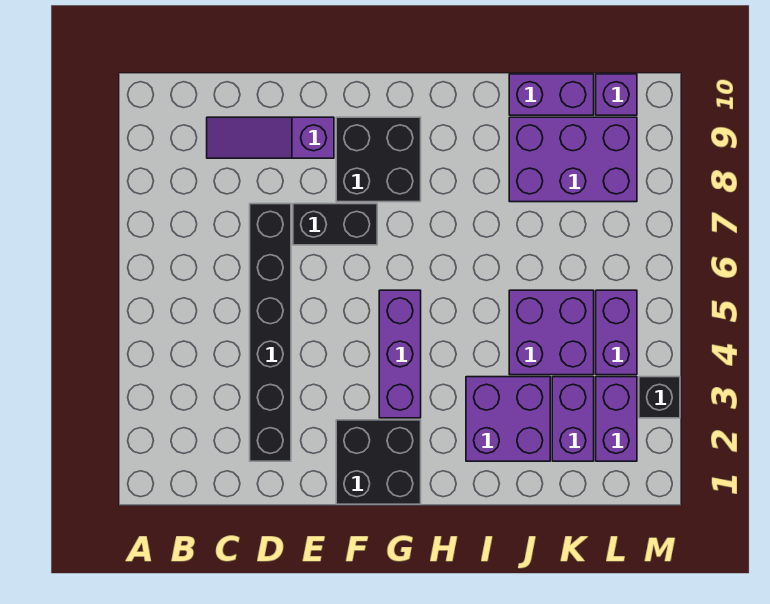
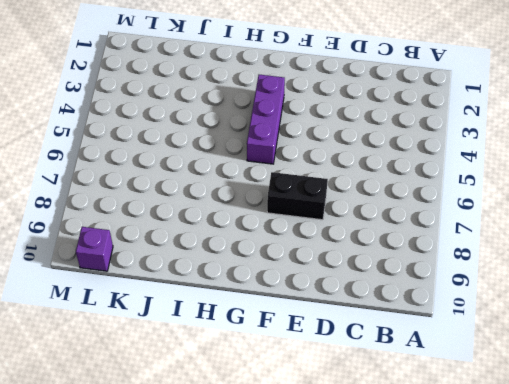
none -> purple slope C9:E9 level 1 top E
none -> black brick D2:D7 level 1
none -> black brick F1:G2 level 1

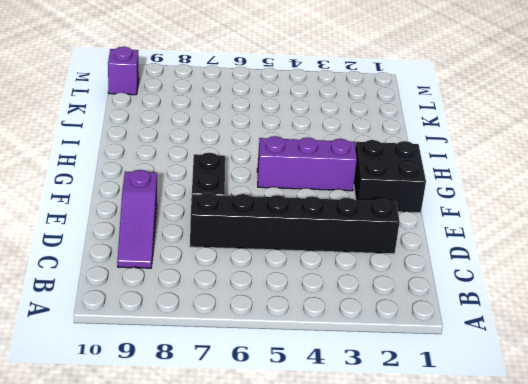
none -> black brick F8:G9 level 1
none -> purple brick I2:J3 level 1
none -> purple brick J4:K5 level 1

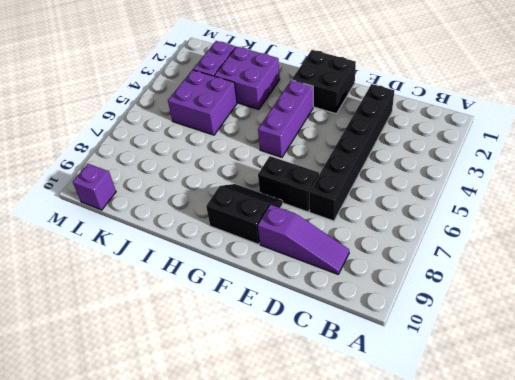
black slope F8:G9 level 1 top 9 -> black brick F8:G9 level 1
none -> purple brick J8:L9 level 1
none -> purple brick J10:K10 level 1
none -> purple brick L2:L3 level 1

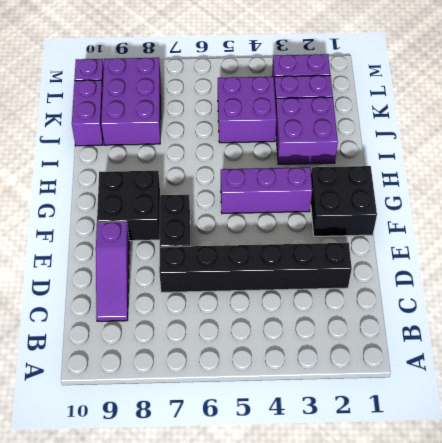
none -> purple brick L4:L5 level 1
none -> black brick M3 level 1

